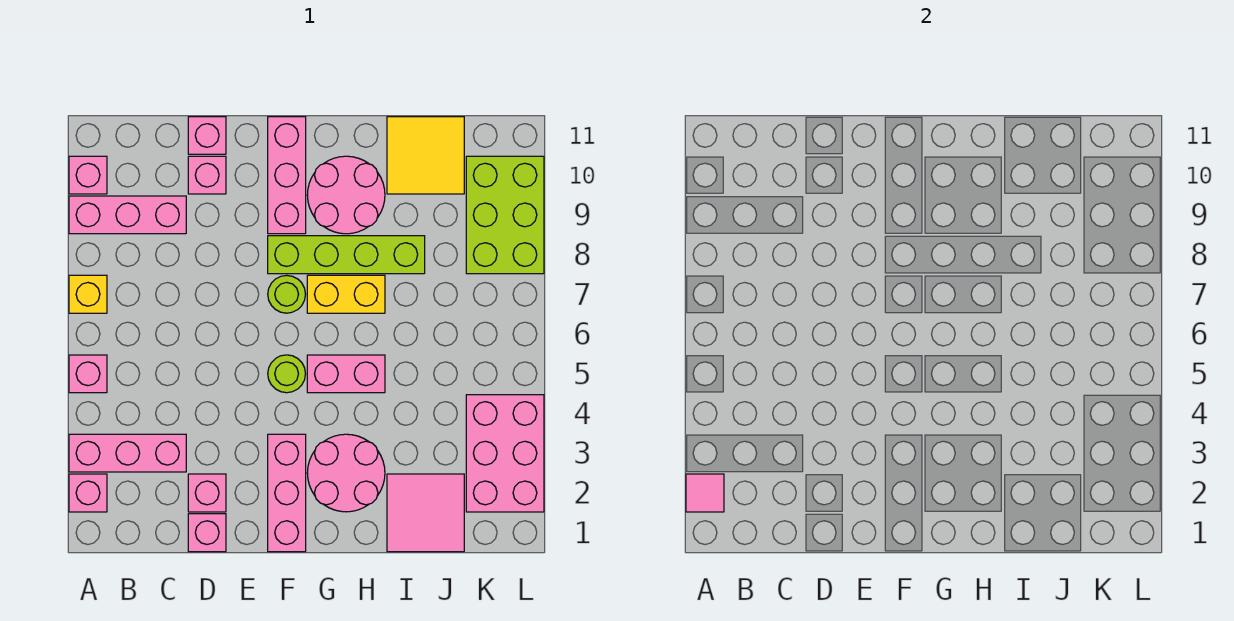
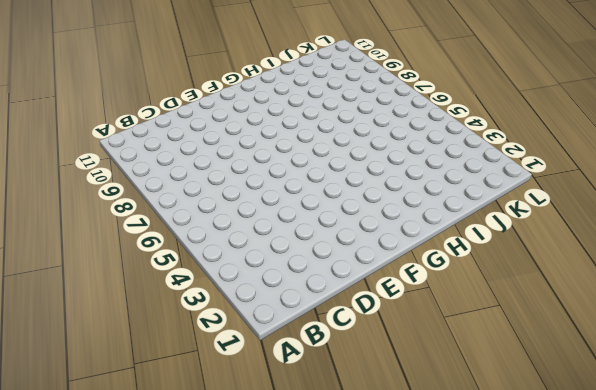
none -> pink brick A2 level 1
none -> pink brick A3:C3 level 1
none -> pink brick A5 level 1

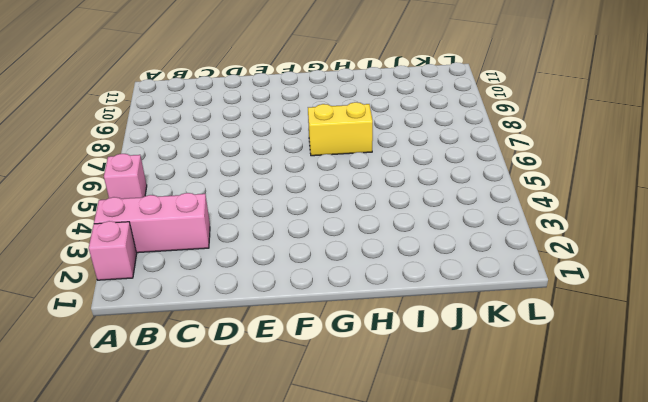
none -> yellow brick A7 level 1
none -> pink brick A9:C9 level 1
none -> pink brick A10 level 1

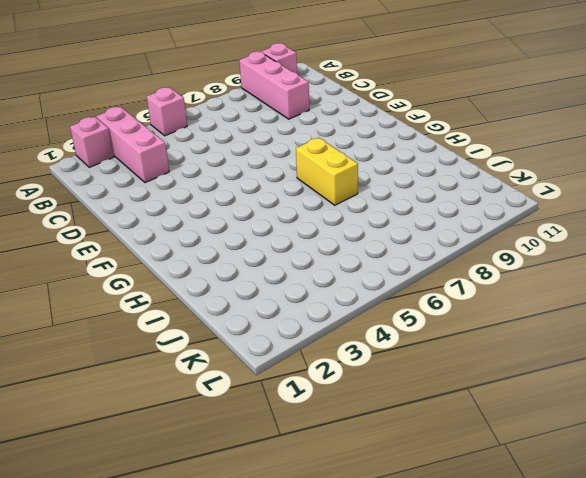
none -> yellow brick A7 level 1
none -> pink brick D1 level 1
none -> pink brick D2 level 1

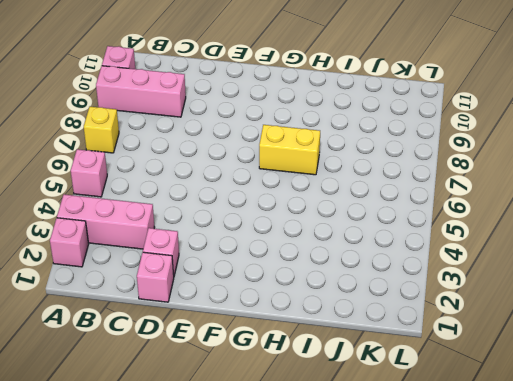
none -> pink brick D10 level 1
none -> pink brick D11 level 1
none -> pink brick F1:F3 level 1

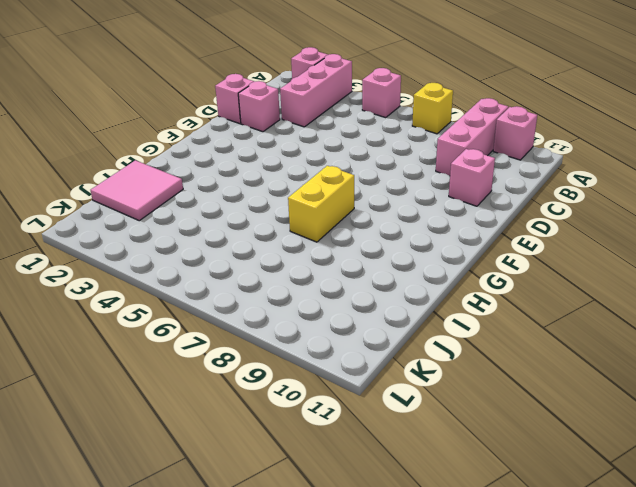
none -> pink brick D11 level 1
none -> pink brick F1:F3 level 1
none -> lime round brick F5 level 1

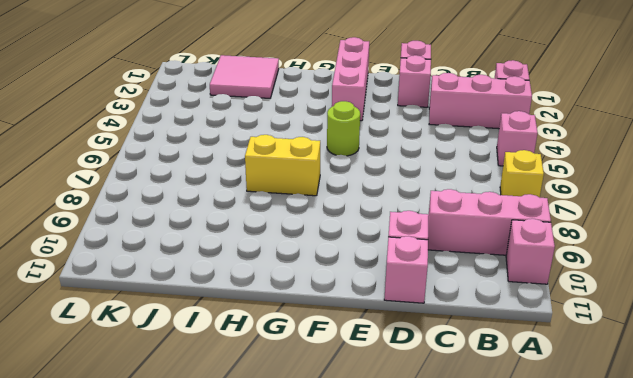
none -> lime round brick F7 level 1
none -> lime brick F8:I8 level 1
none -> pink brick F9:F11 level 1

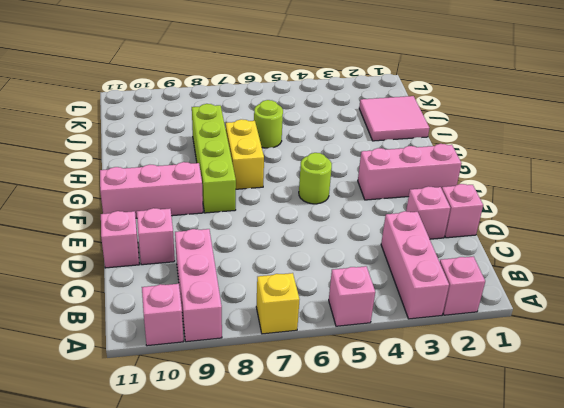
lime round brick I6 level 1 -> lime round brick F7 level 1
none -> pink round brick G2:H3 level 1
none -> pink brick G5:H5 level 1
none -> pink round brick G9:H10 level 1

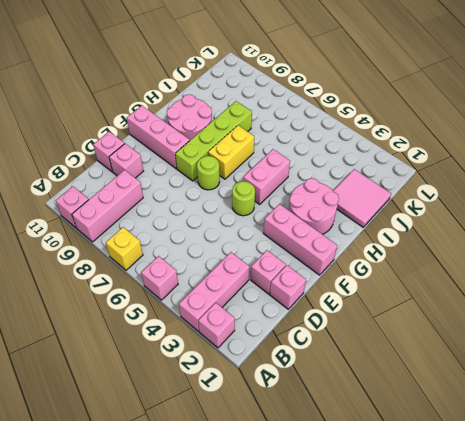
none -> yellow tile I10:J11 level 1
none -> pink brick K2:L4 level 1
none -> lime brick K8:L10 level 1

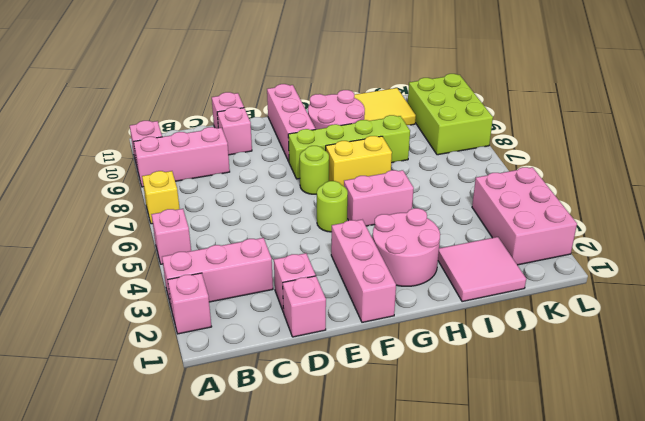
none -> pink tile A2 level 2

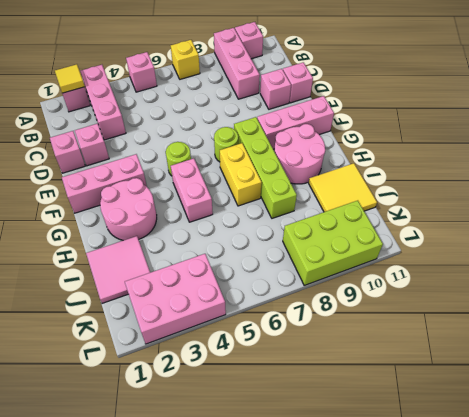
yellow tile A2 level 2 -> pink tile A2 level 2

